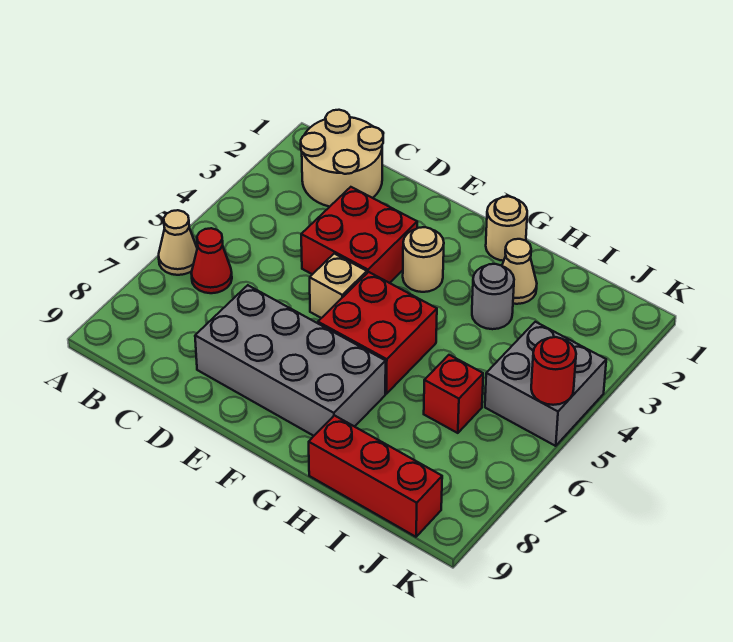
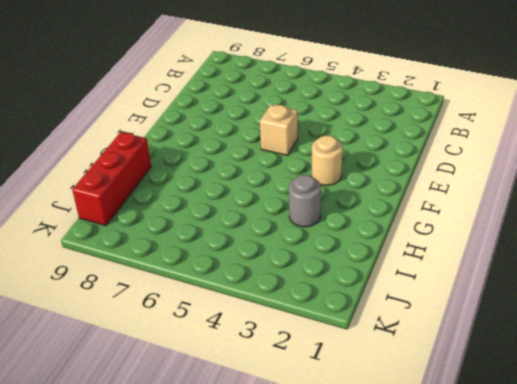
none -> tan cone A6 level 1
none -> tan round brick B1:C2 level 1
none -> red cone B6 level 1

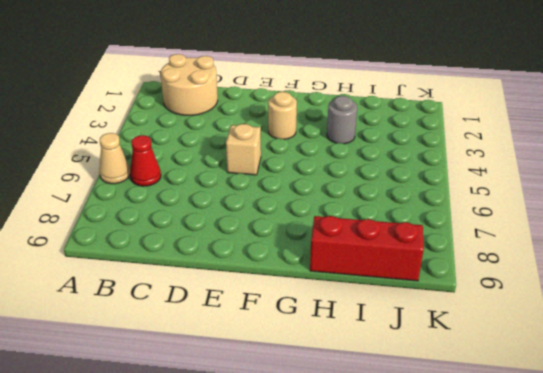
none -> red brick D3:E4 level 1
none -> grey brick D7:G8 level 1
none -> red brick F5:G6 level 1

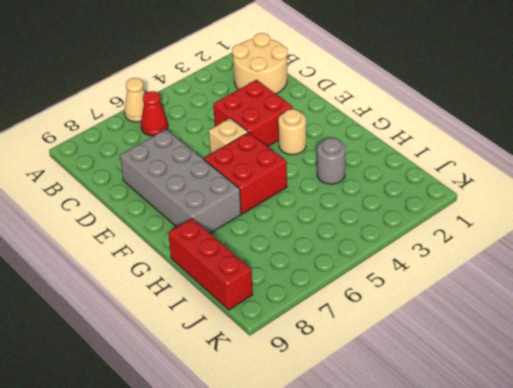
none -> tan round brick G1 level 1
none -> tan cone H2 level 1
none -> red brick I6 level 1

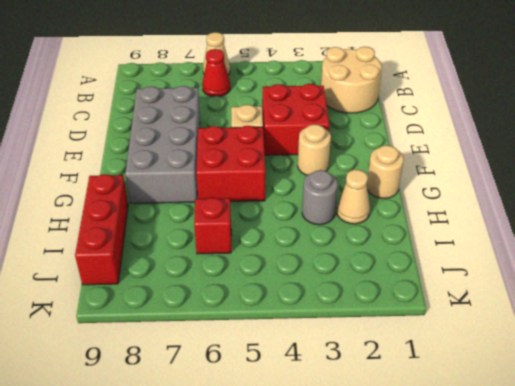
none -> grey brick J4:K5 level 1
none -> red round brick K5 level 2

